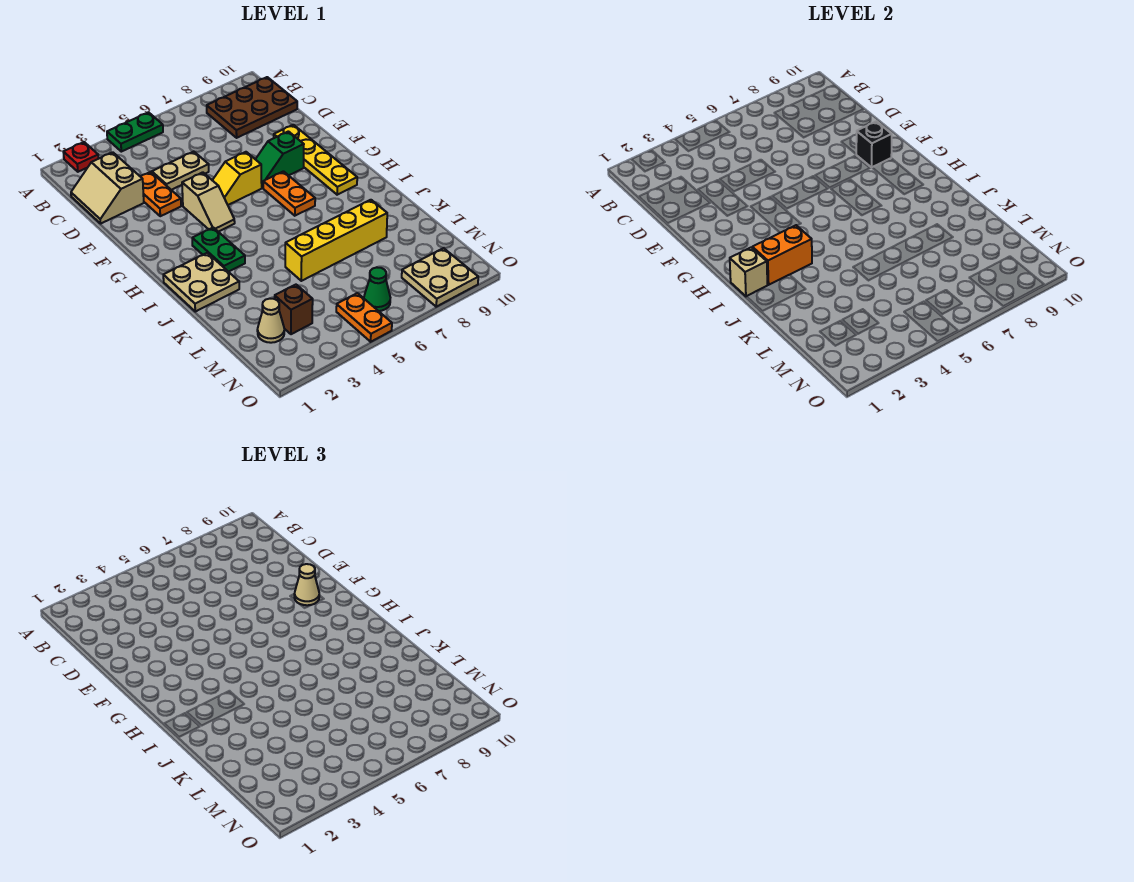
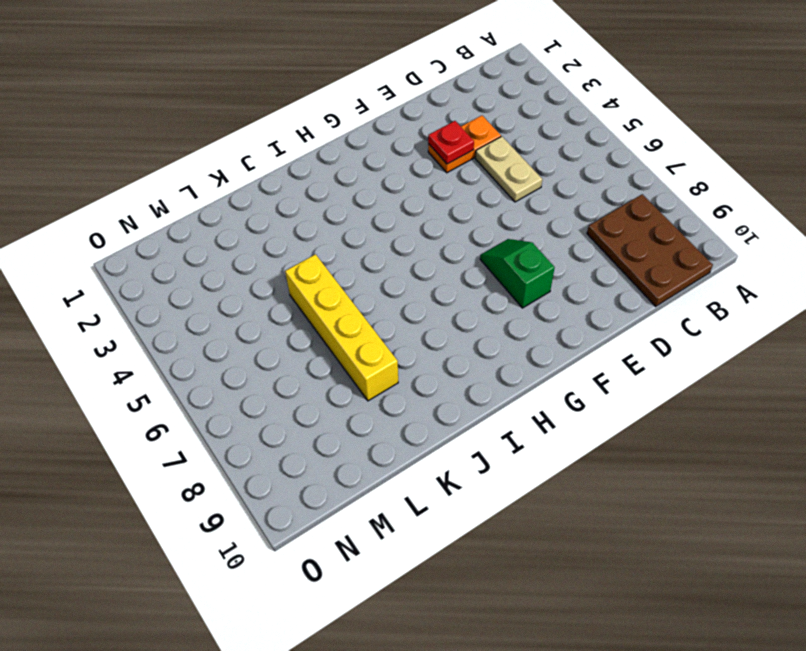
red plate E3 level 2 -> red plate A2 level 1
none -> green plate A4:A5 level 1
none -> tan slope C1:D2 level 1 top 2
none -> yellow plate E9:H9 level 1

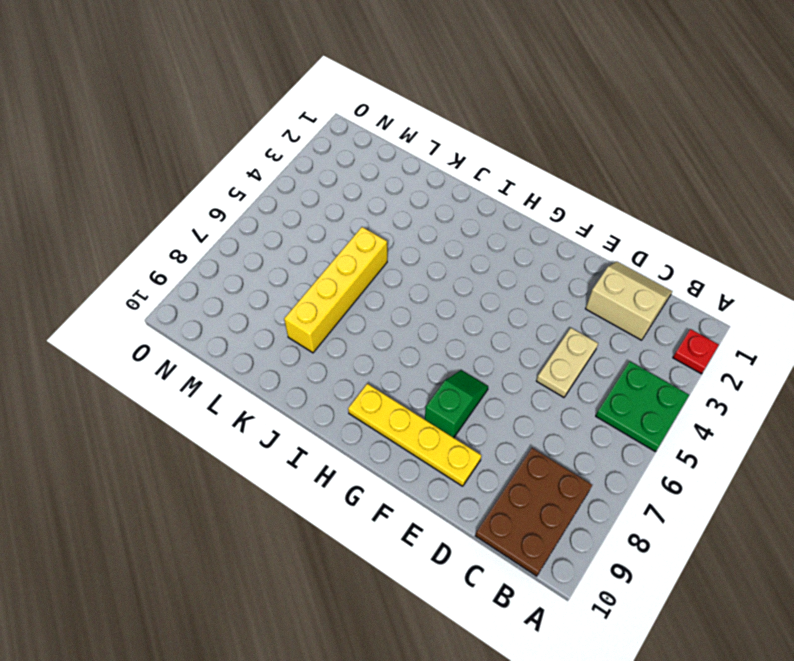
green plate A4:B5 level 1 -> green plate A4:A5 level 1
none -> orange plate D3:E3 level 1
none -> tan slope F4:G4 level 1 top F
none -> yellow slope F5:F6 level 1 top 6

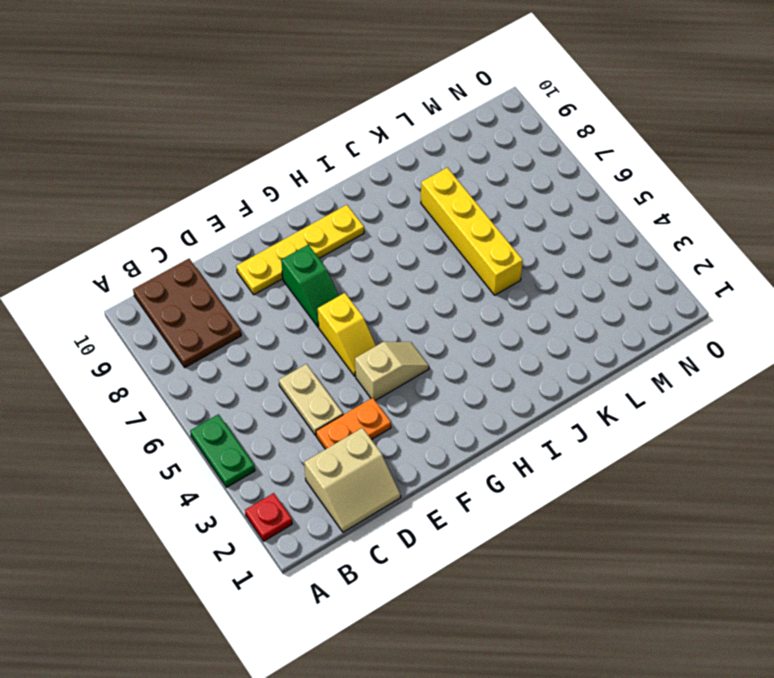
none -> orange plate G7:H7 level 1
none -> green plate H3:I3 level 1
none -> tan plate I1:J2 level 1

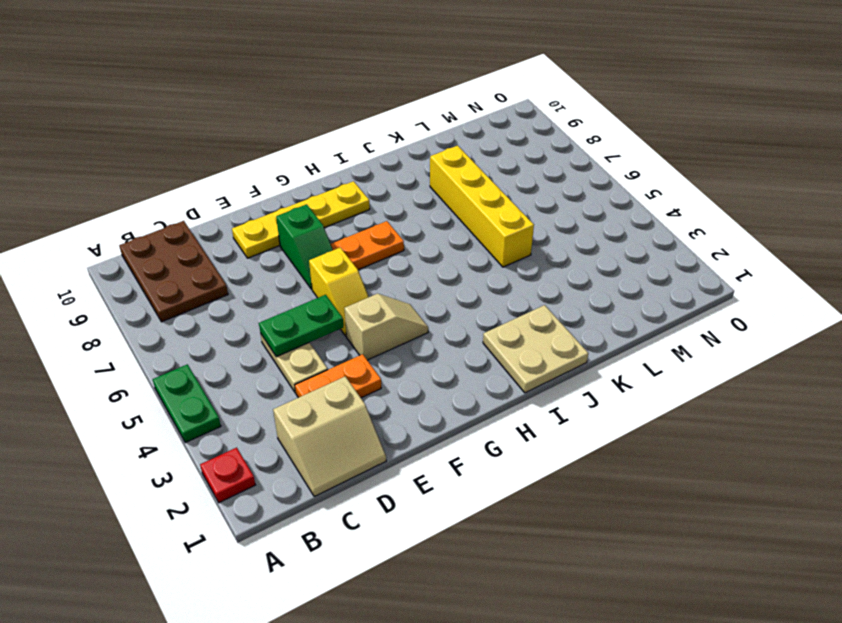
green plate D5:E5 level 2 -> green plate H3:I3 level 1
none -> tan cone M2 level 1
none -> brown brick M3 level 1
none -> orange plate N5:O5 level 1

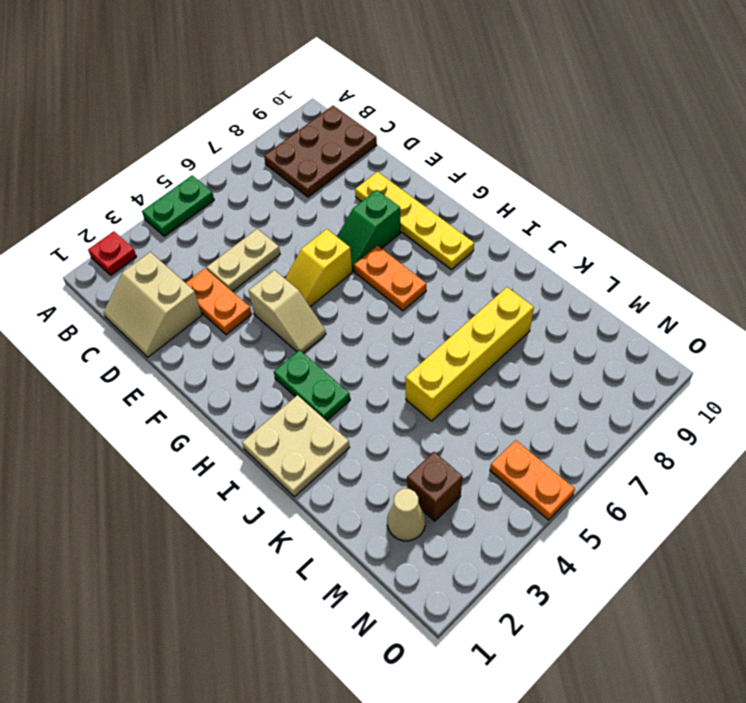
none -> green cone N6 level 1
none -> tan plate N8:O9 level 1
none -> black brick F9 level 2

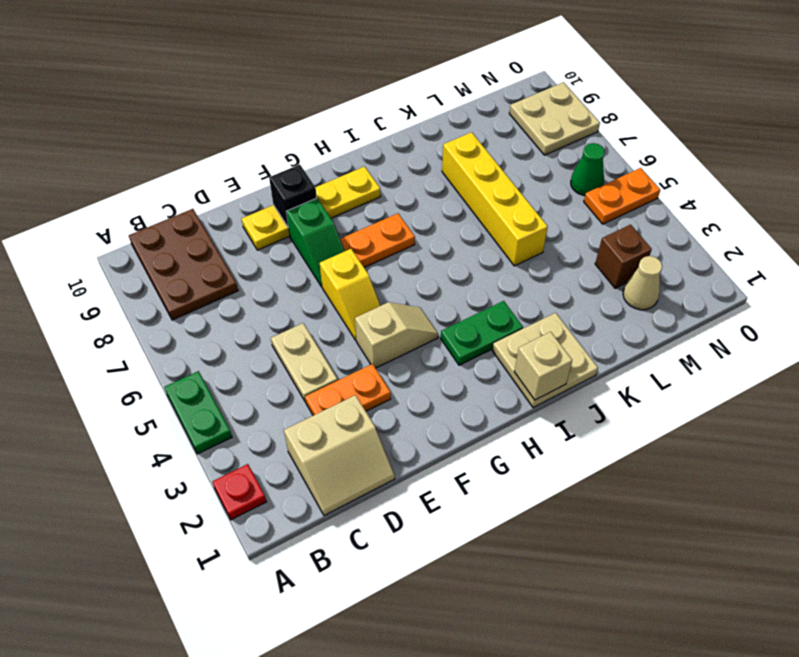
none -> orange brick I2:I3 level 2
none -> tan cone F9 level 3

